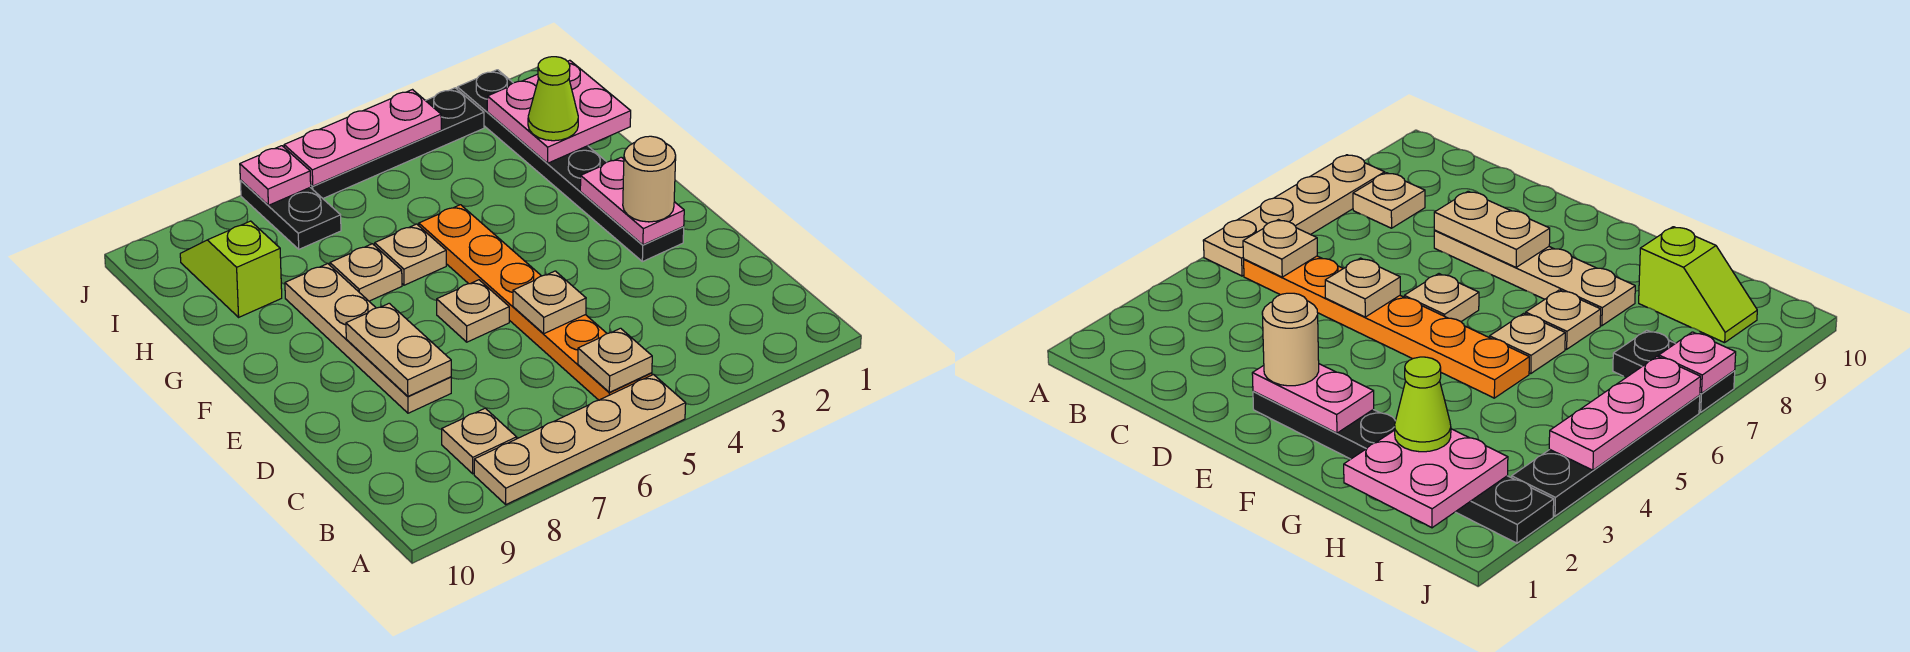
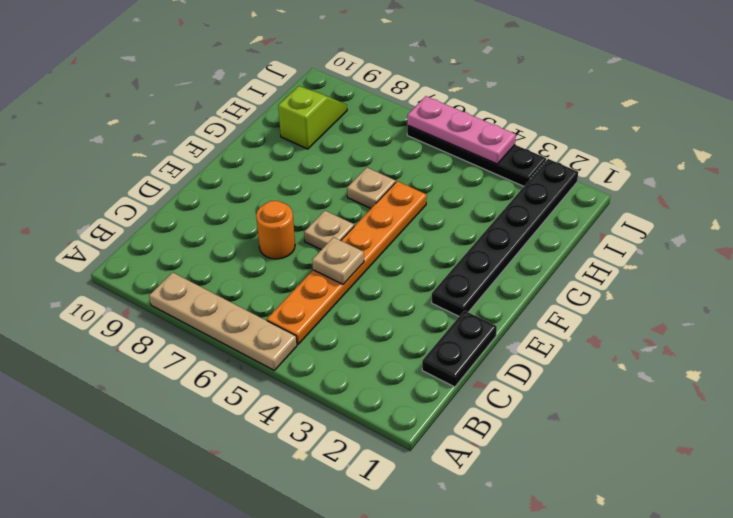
black plate C1:D1 level 1 -> black plate I7:J7 level 1
orange round brick D7 level 1 -> none
none -> tan plate B8 level 1
none -> tan plate D8:G8 level 1
none -> tan plate G7 level 1

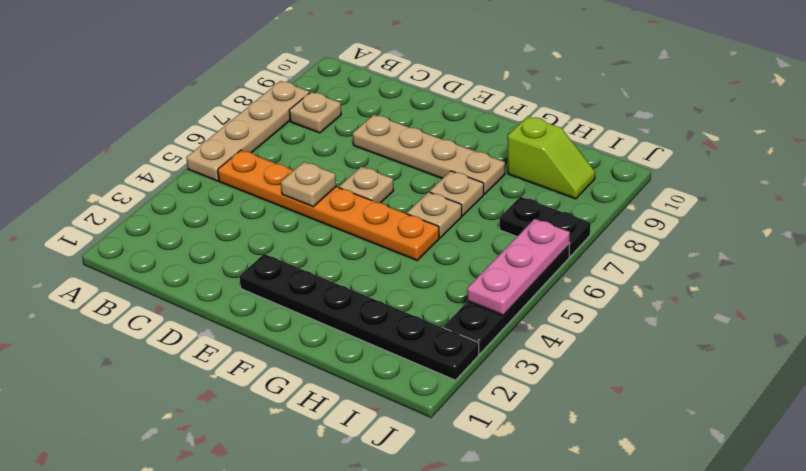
none -> tan plate B5 level 2
none -> tan plate D8:E8 level 2
none -> pink plate E2:F2 level 2

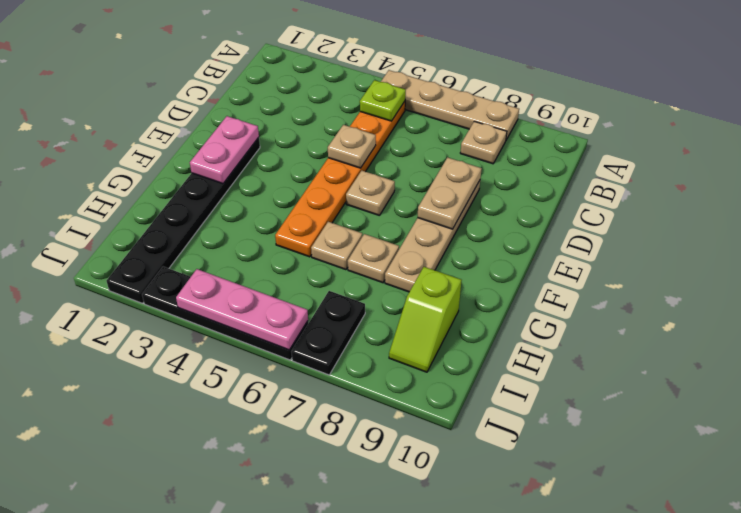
lime plate B5 level 2 -> tan plate B5 level 2
none -> pink plate H1:I2 level 2
none -> pink plate J7 level 2
none -> tan round brick E2 level 3

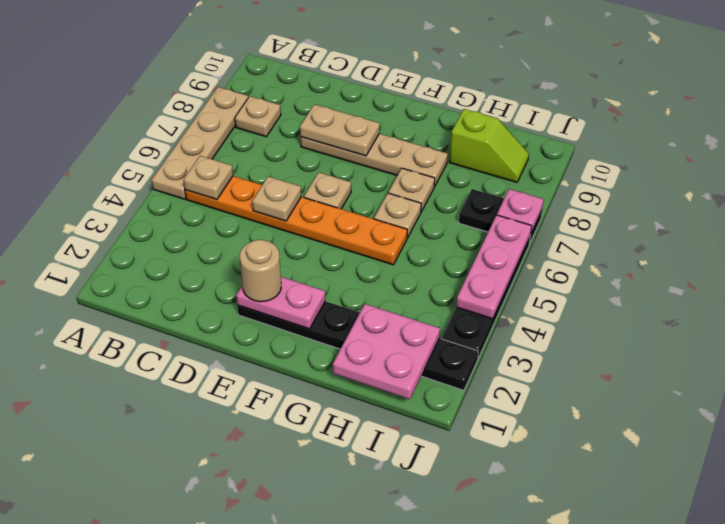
none -> lime cone H2 level 3

